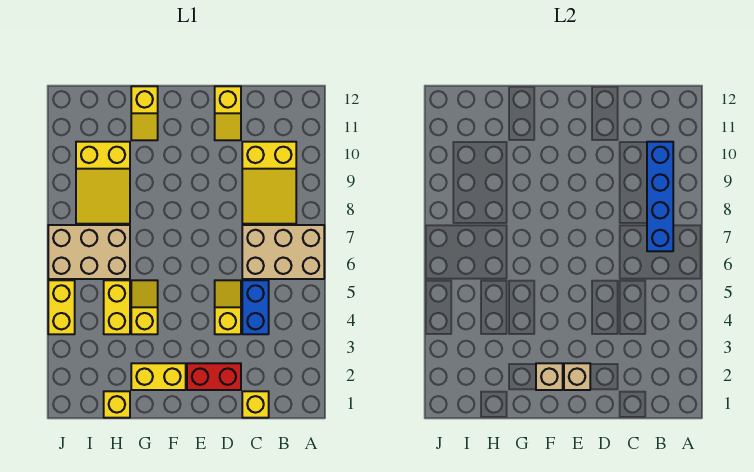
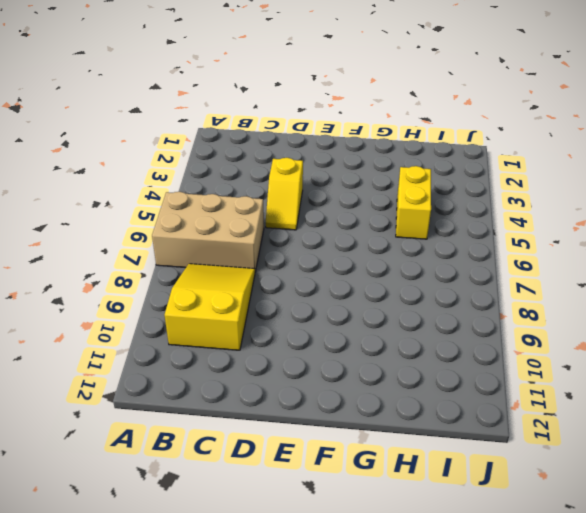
none -> yellow brick C1 level 1
none -> blue brick C4:C5 level 1
none -> red brick D2:E2 level 1

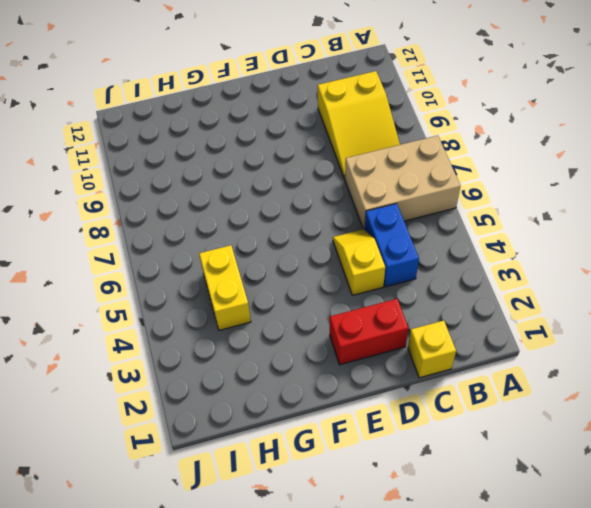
none -> yellow slope D11:D12 level 1 top 12
none -> yellow brick F2:G2 level 1
none -> yellow slope G4:G5 level 1 top 4

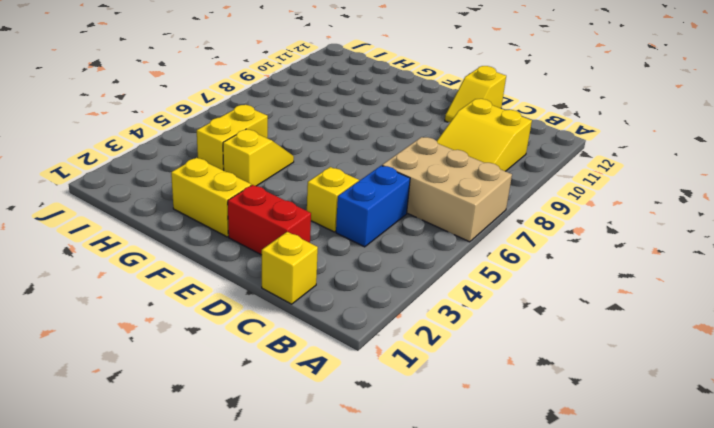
none -> yellow slope G11:G12 level 1 top 12
none -> yellow brick H1 level 1
none -> tan brick H6:J7 level 1

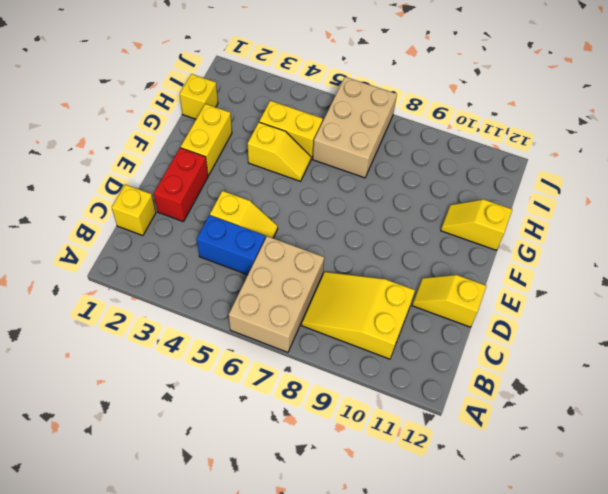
none -> yellow slope H8:I10 level 1 top 10
none -> yellow brick J4:J5 level 1
none -> blue brick B7:B10 level 2

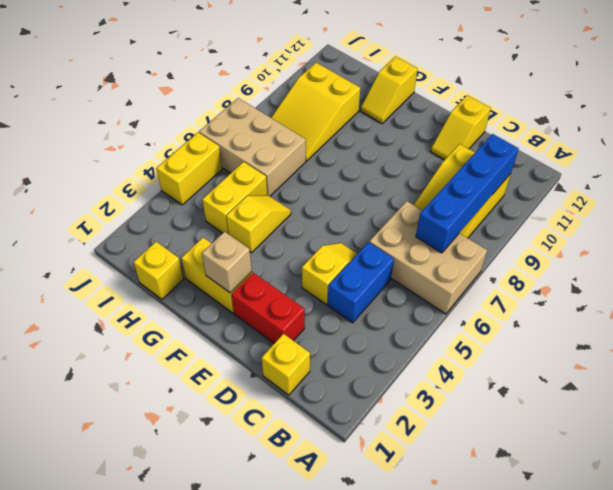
none -> tan brick E2 level 2

